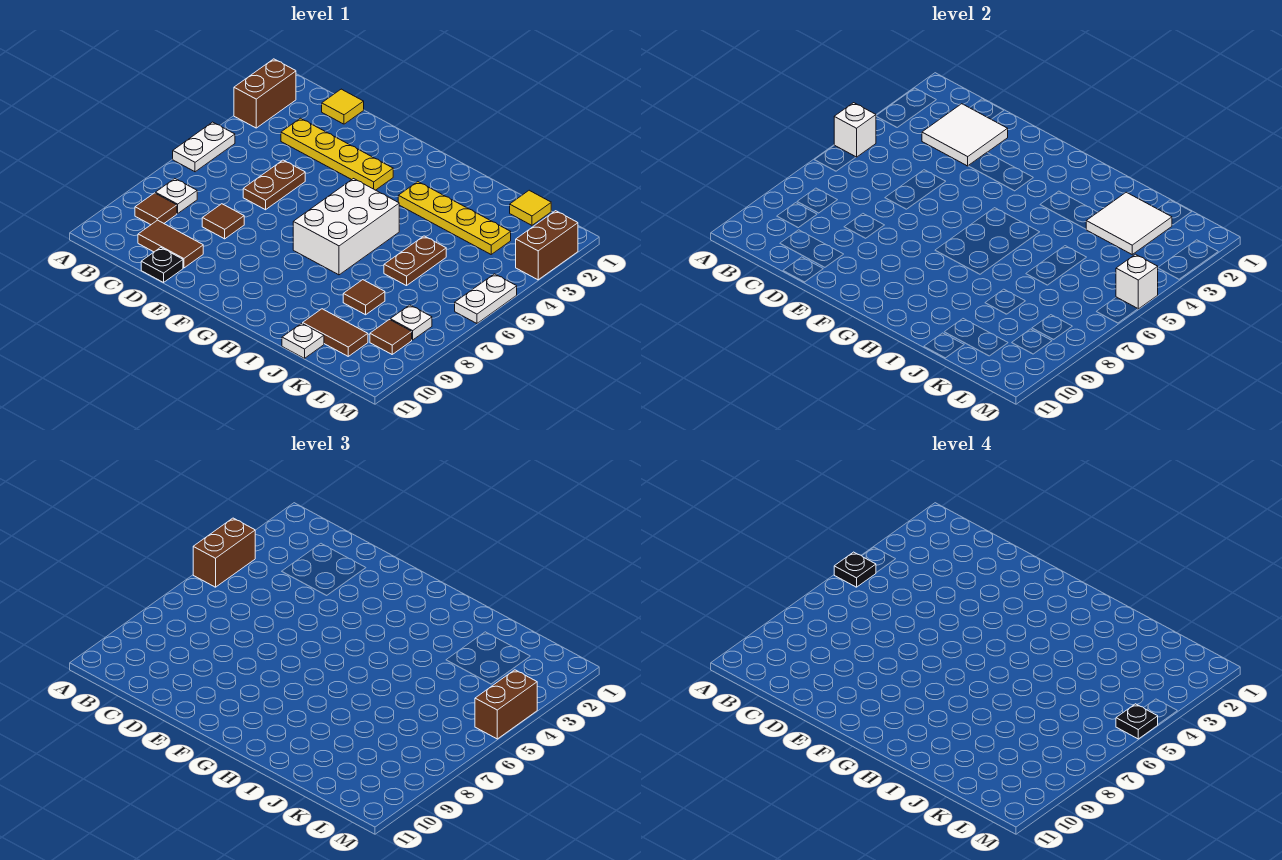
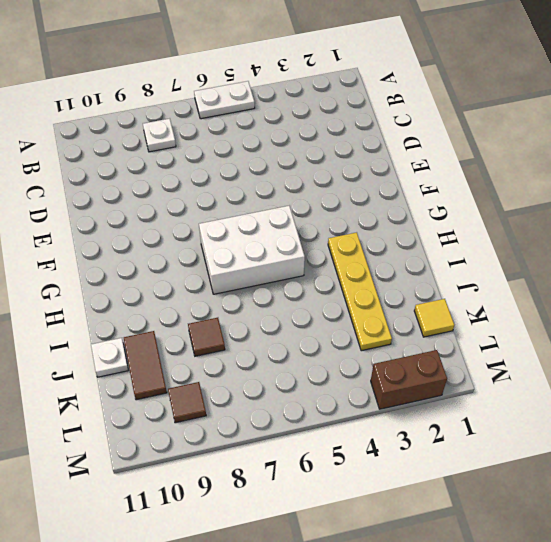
none -> brown brick A2:A3 level 1
none -> brown tile B9 level 1
none -> yellow tile C1 level 1

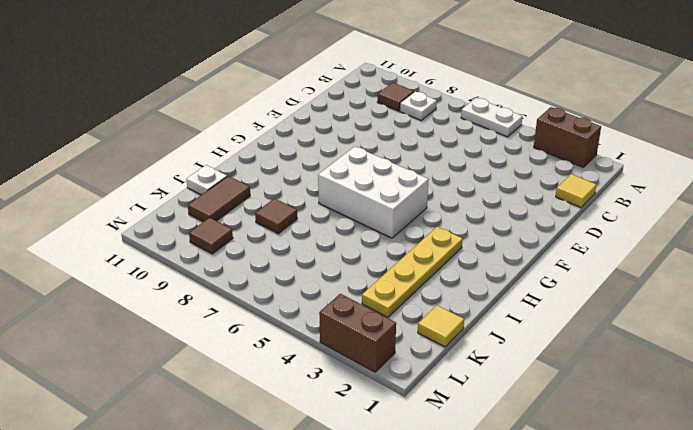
none -> yellow plate C3:F3 level 1
none -> brown tile C10:D10 level 1
none -> brown plate D5:D6 level 1

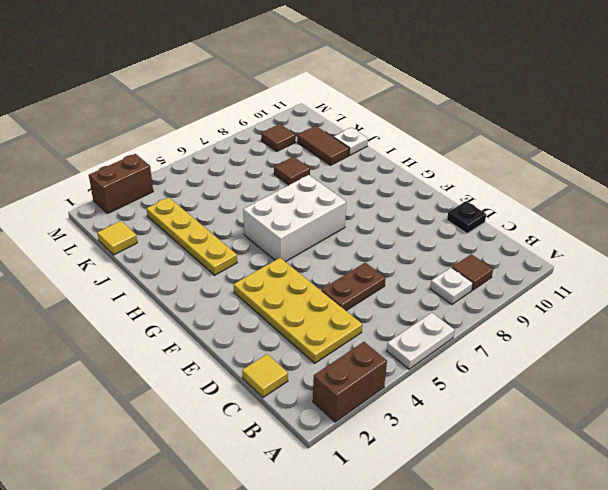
yellow plate C3:F4 level 1 -> yellow plate C3:F3 level 1
none -> brown tile C10:D10 level 1
none -> brown tile D8 level 1
none -> brown plate J5:J6 level 1

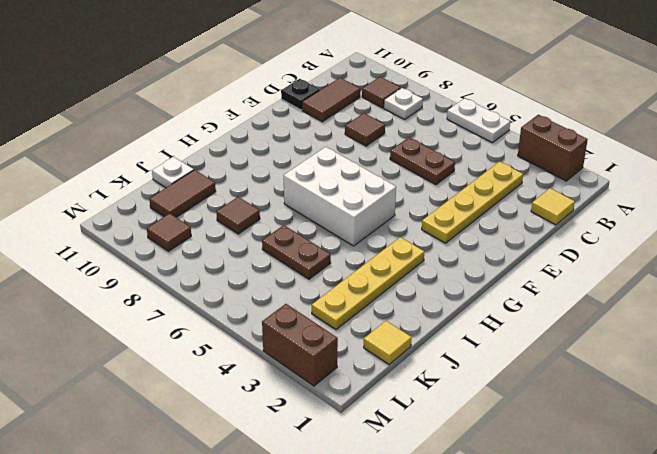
none -> white plate L8 level 1
none -> white plate M5:M6 level 1
none -> white brick A5 level 2

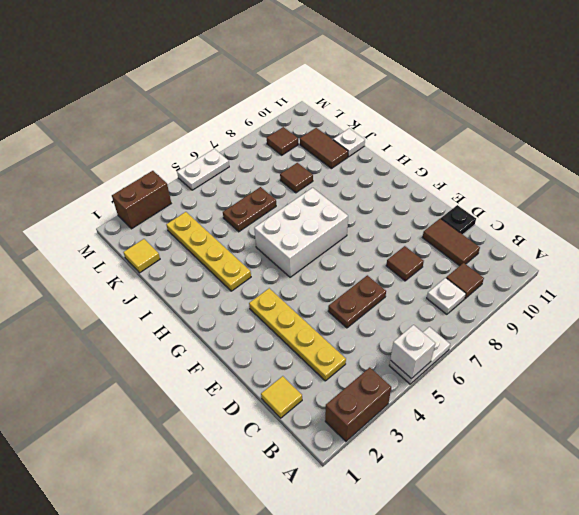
none -> white plate L8 level 1
none -> white tile C2:D3 level 2
none -> white tile J2:K3 level 2

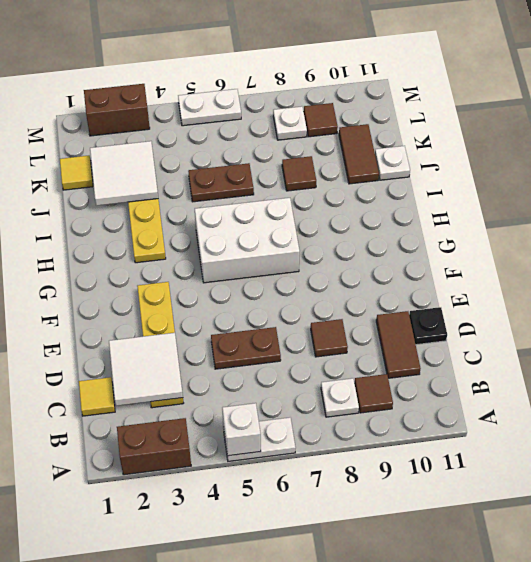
none -> white brick M5 level 2
none -> brown brick A4:A5 level 3
none -> brown brick M4:M5 level 3

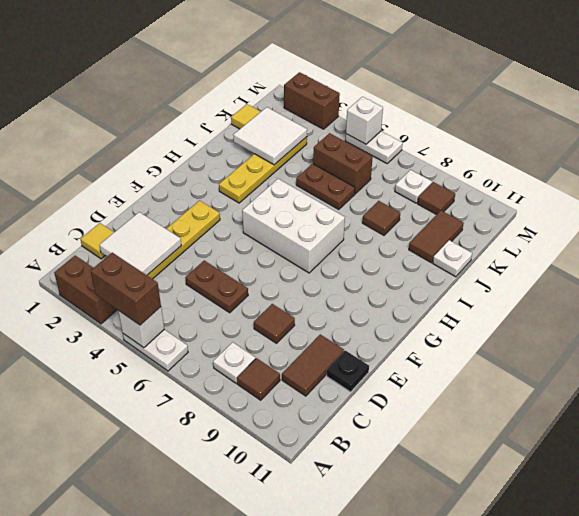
brown brick K5:K6 level 1 -> brown brick M4:M5 level 3
none -> black plate A5 level 4
none -> black plate M5 level 4

